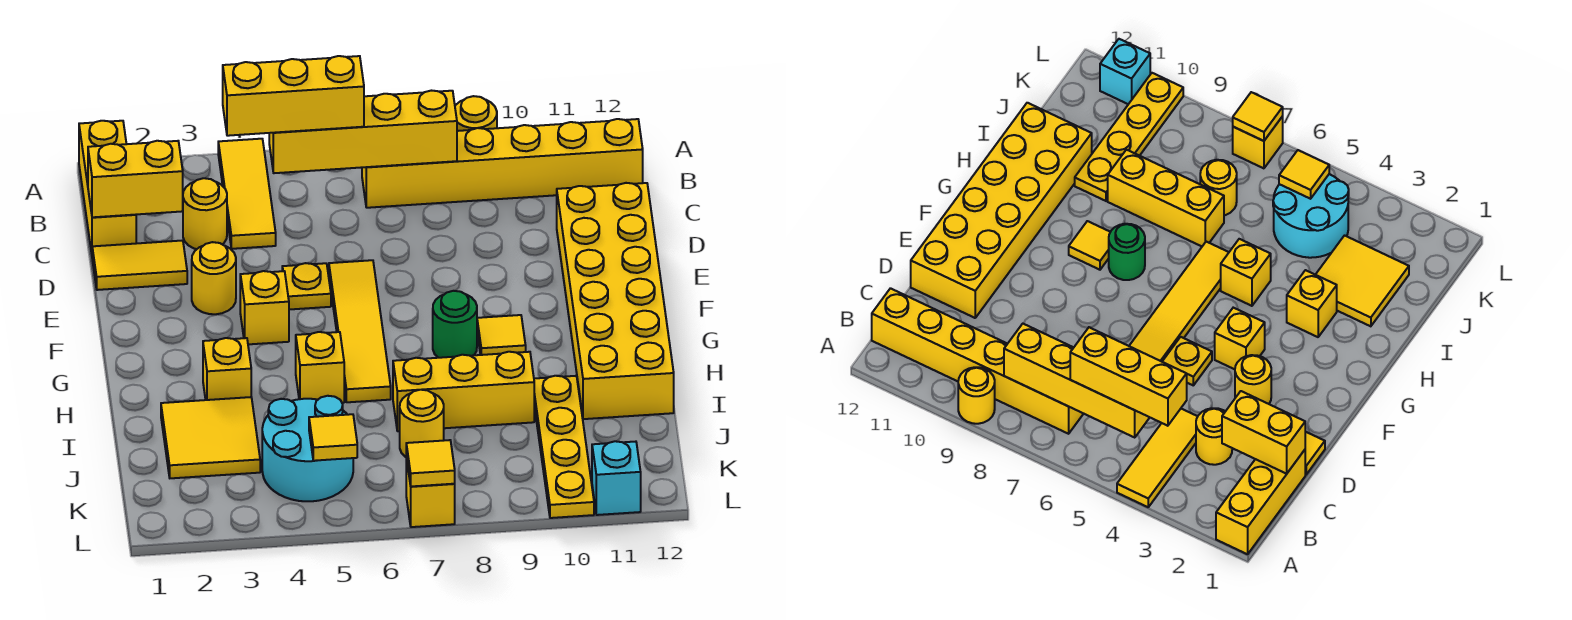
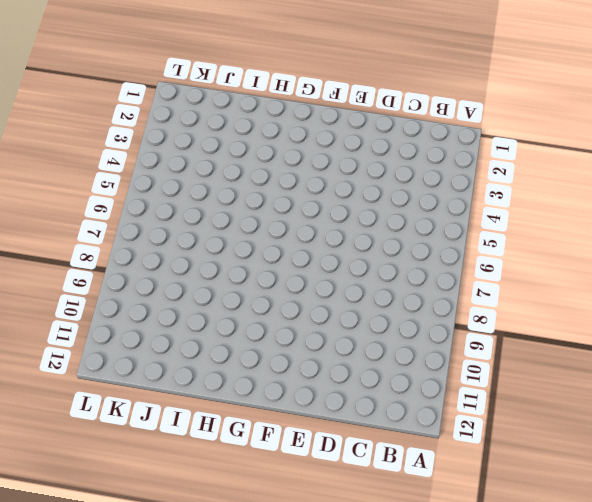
none -> yellow brick A1:C1 level 1
none -> yellow tile A4:C4 level 1
none -> yellow round brick A9 level 1

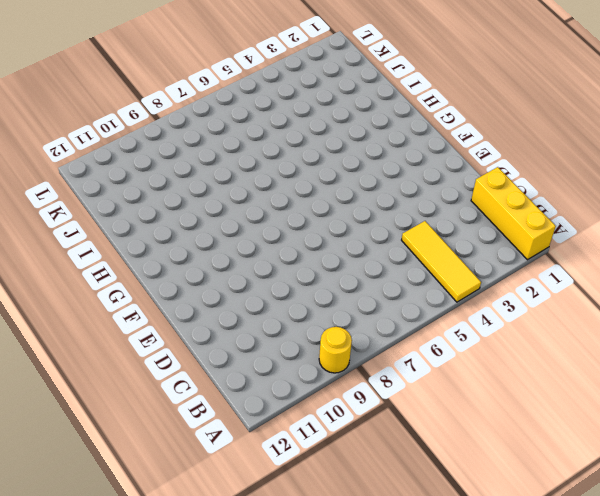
none -> yellow brick B7:B12 level 1
none -> yellow round brick C3 level 1
none -> yellow tile D1:D2 level 1

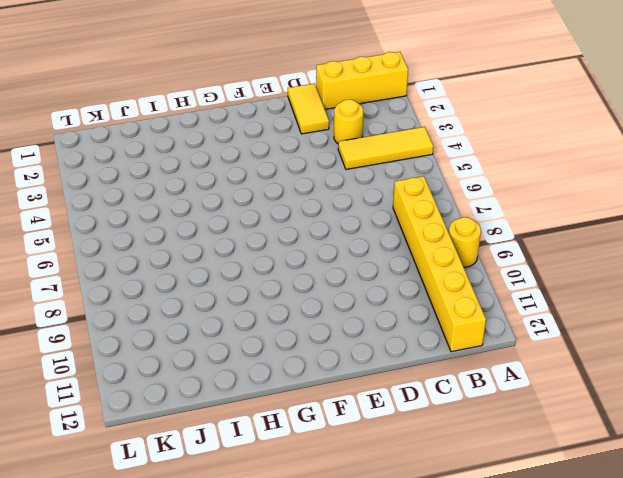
none -> yellow brick D11:I12 level 1
none -> yellow round brick E3 level 1
none -> yellow plate E5 level 1

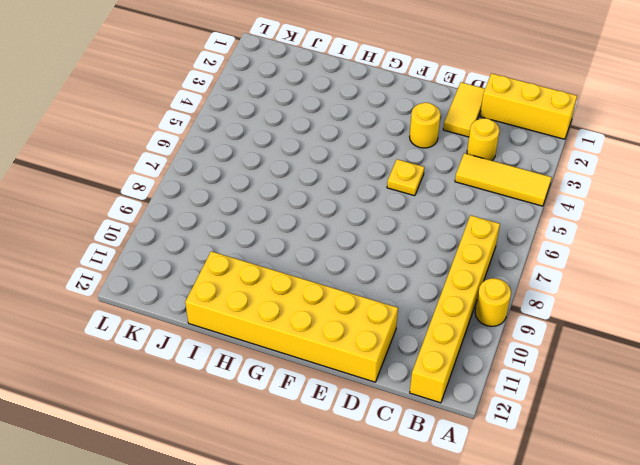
none -> yellow tile E6:H6 level 1
none -> yellow brick F4 level 1
none -> green round brick G8 level 1

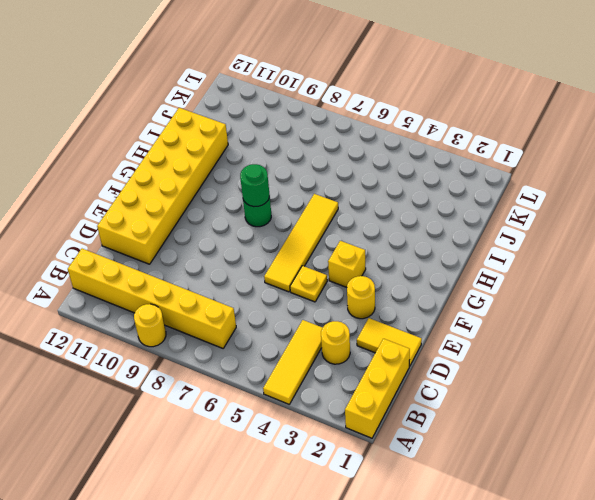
green round brick G8 level 2 -> none
none -> yellow tile G9 level 1
none -> yellow brick H3 level 1
none -> yellow brick H5 level 1

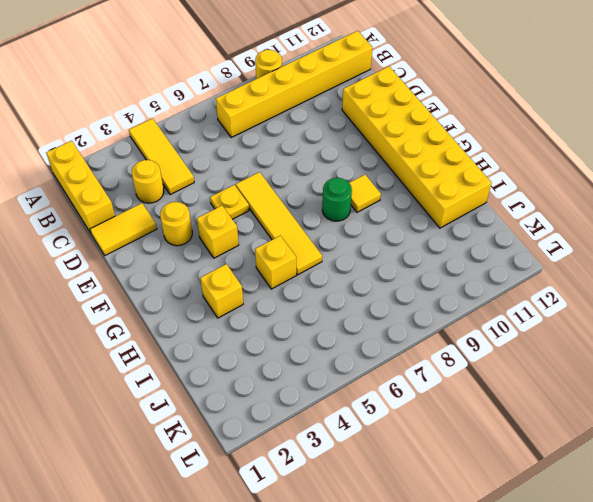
none -> yellow tile I2:J3 level 1
none -> yellow brick I7:I9 level 1
none -> yellow plate I10:L10 level 1

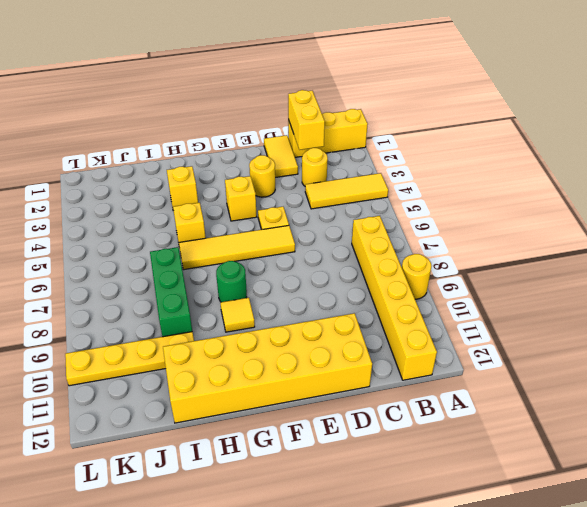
green brick I7:I9 level 1 -> yellow brick I7:I9 level 1
none -> yellow tile I2:J3 level 1
none -> cyan round brick J4:K5 level 1
none -> yellow round brick J7 level 1

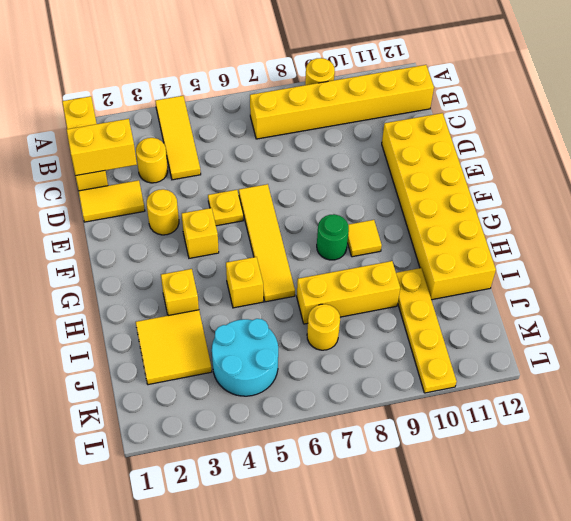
none -> yellow brick L7 level 1
none -> cyan brick L11 level 1
none -> yellow brick B5:B8 level 2

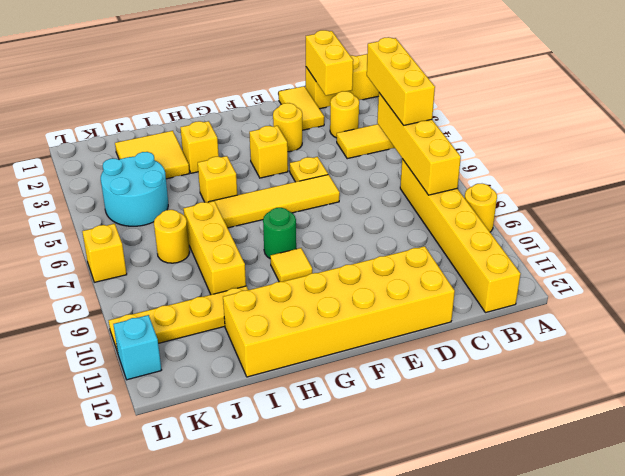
none -> yellow tile K5 level 2
none -> yellow tile L7 level 2

